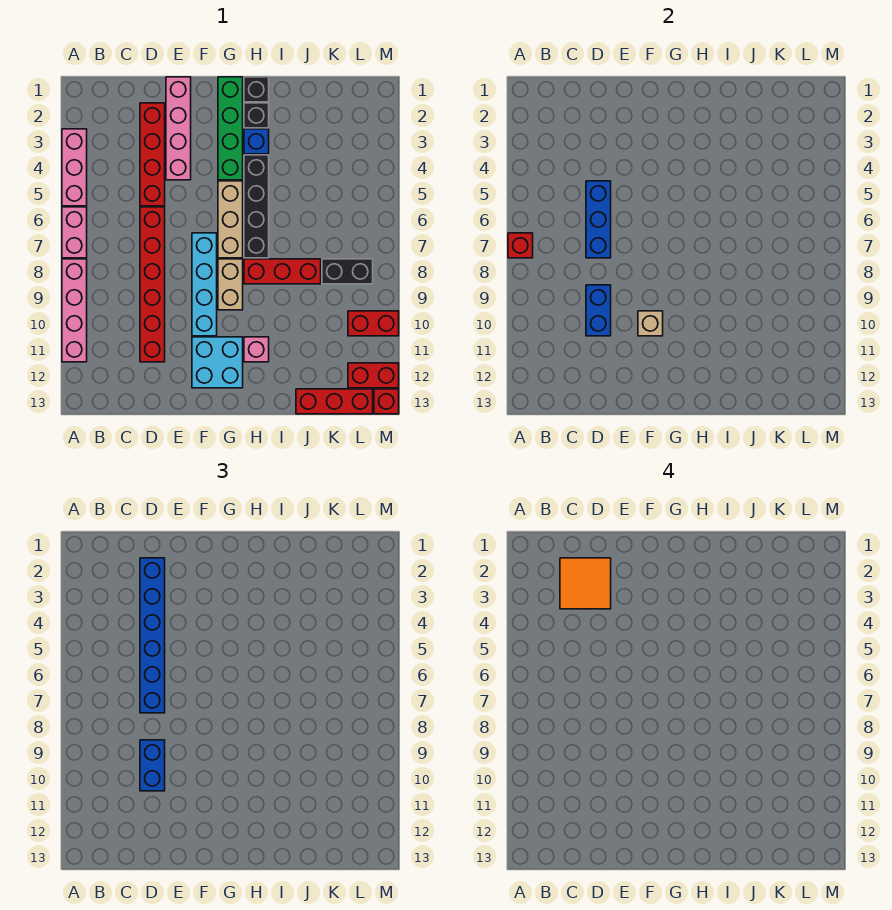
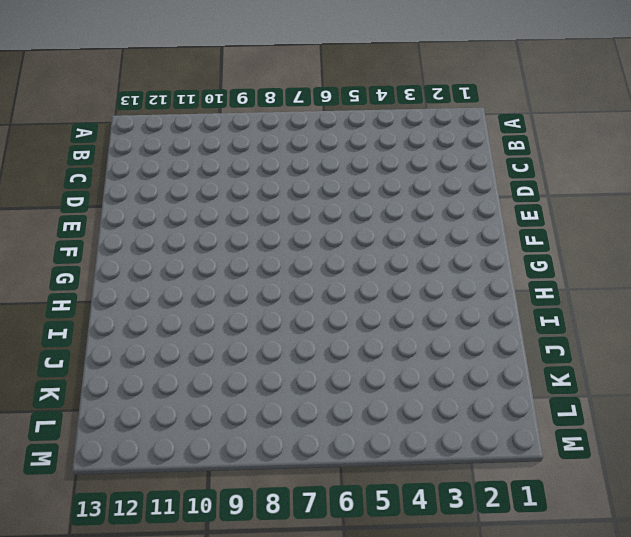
none -> pink brick A3:A5 level 1
none -> pink brick A6:A7 level 1
none -> pink brick A8:A11 level 1

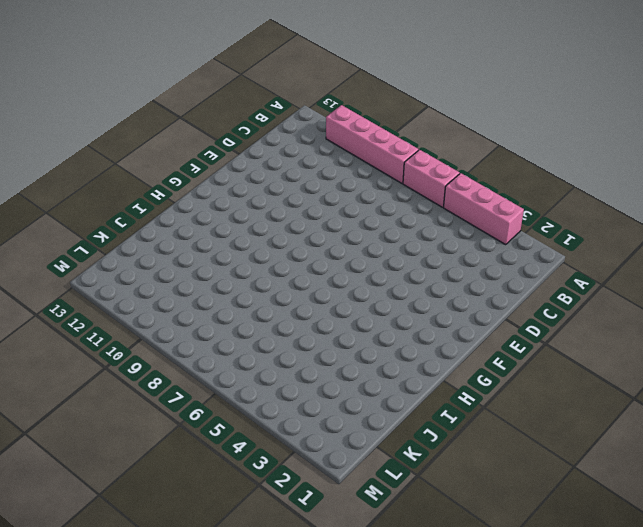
none -> red brick D2:D5 level 1
none -> red brick D6:D11 level 1
none -> pink brick E1:E4 level 1

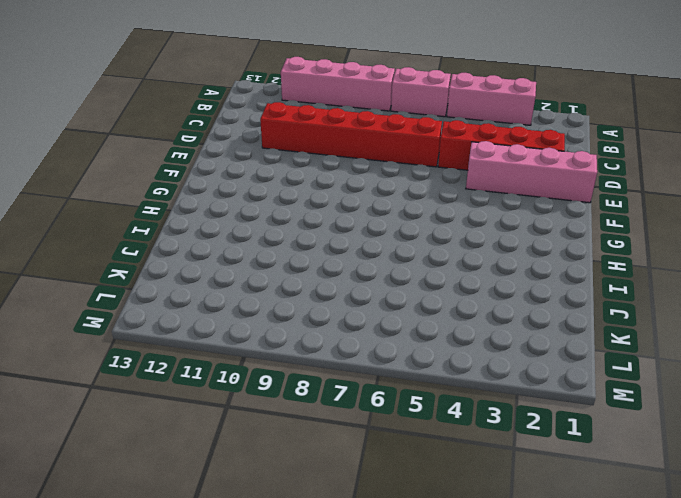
none -> cyan brick F7:F10 level 1
none -> cyan brick F11:G12 level 1
none -> green brick G1:G4 level 1

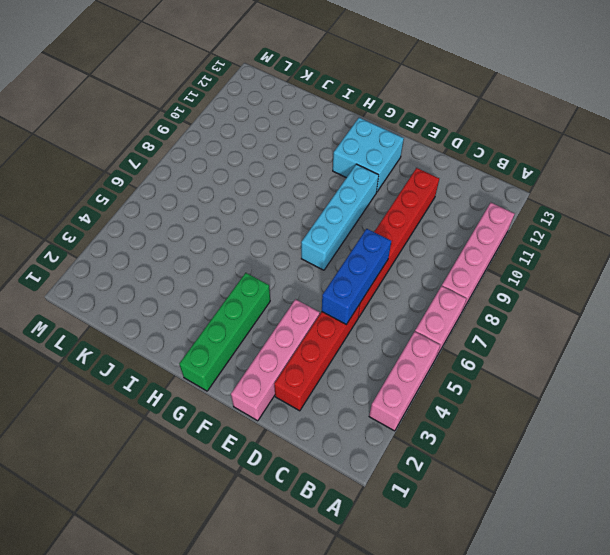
none -> tan brick G5:G7 level 1
none -> tan brick G8:G9 level 1
none -> black brick H1 level 1

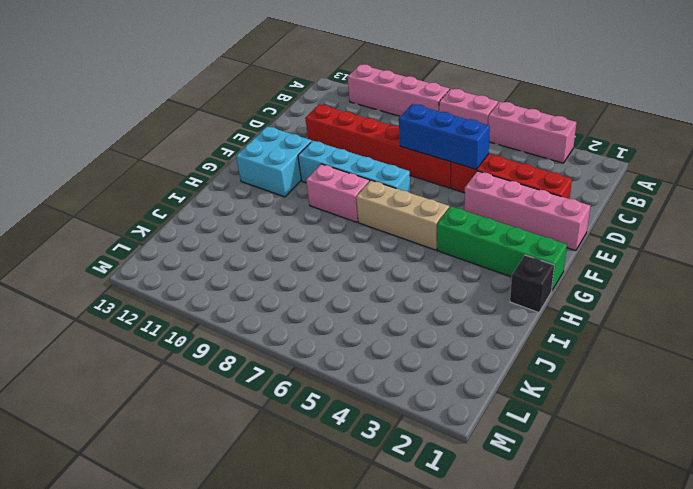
pink brick G8:G9 level 1 -> tan brick G8:G9 level 1
none -> black brick H2 level 1
none -> blue brick H3 level 1
none -> black brick H4:H7 level 1

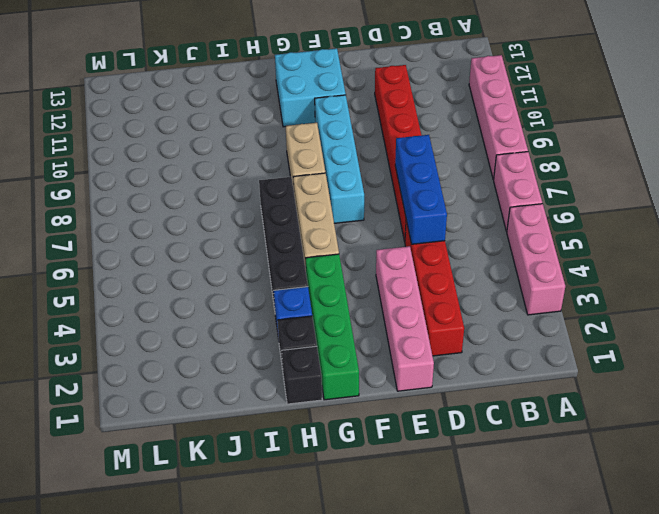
none -> red brick H8:J8 level 1
none -> pink brick H11 level 1
none -> red brick J13:L13 level 1

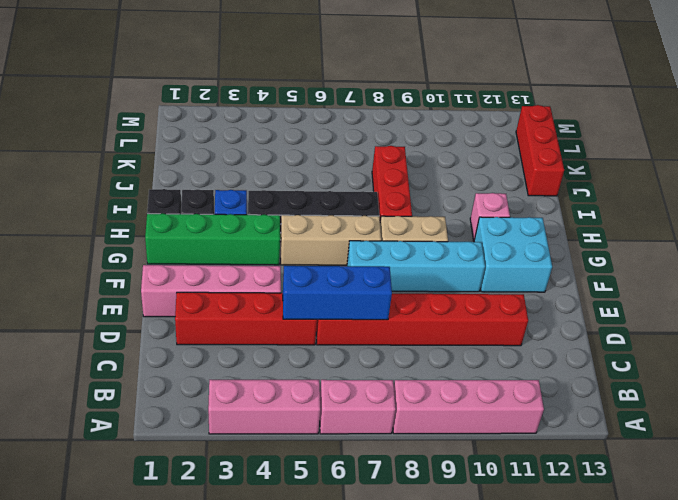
none -> black brick K8:L8 level 1
none -> red brick L10:M10 level 1
none -> red brick L12:M12 level 1

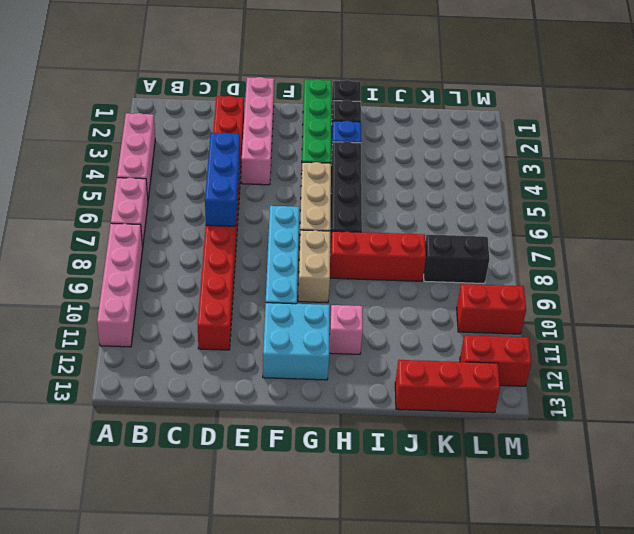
none -> red brick M13 level 1
none -> red brick A7 level 2
none -> blue brick D9:D10 level 2

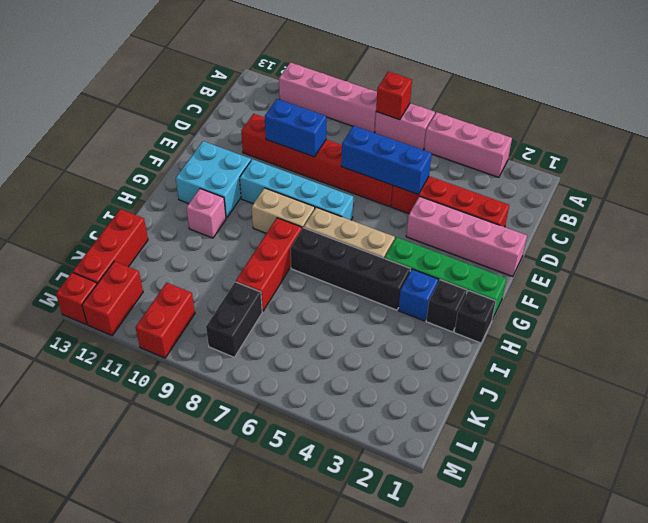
none -> tan brick F10 level 2
none -> blue brick D2:D7 level 3
none -> blue brick D9:D10 level 3

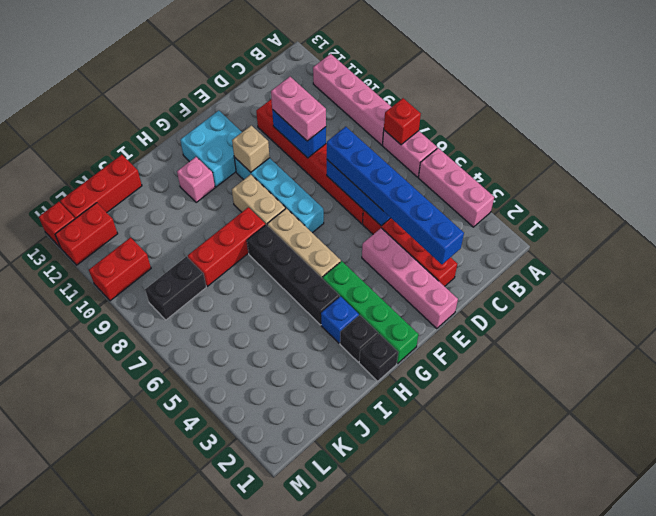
pink brick D9:D10 level 3 -> blue brick D9:D10 level 3
none -> orange tile C2:D3 level 4

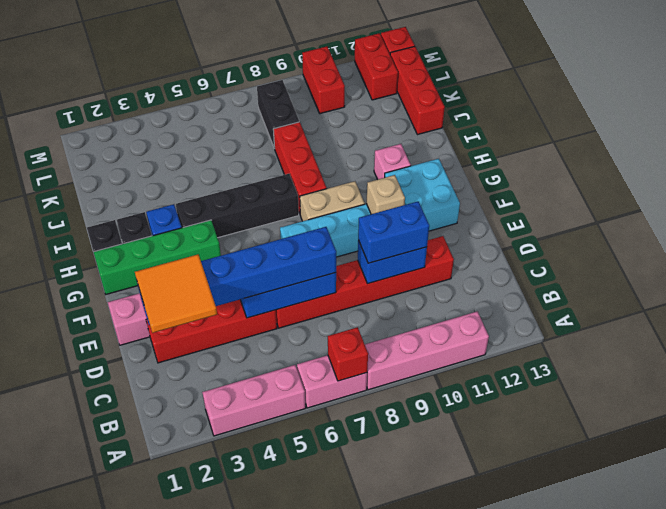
none -> tan brick G5:G7 level 1

